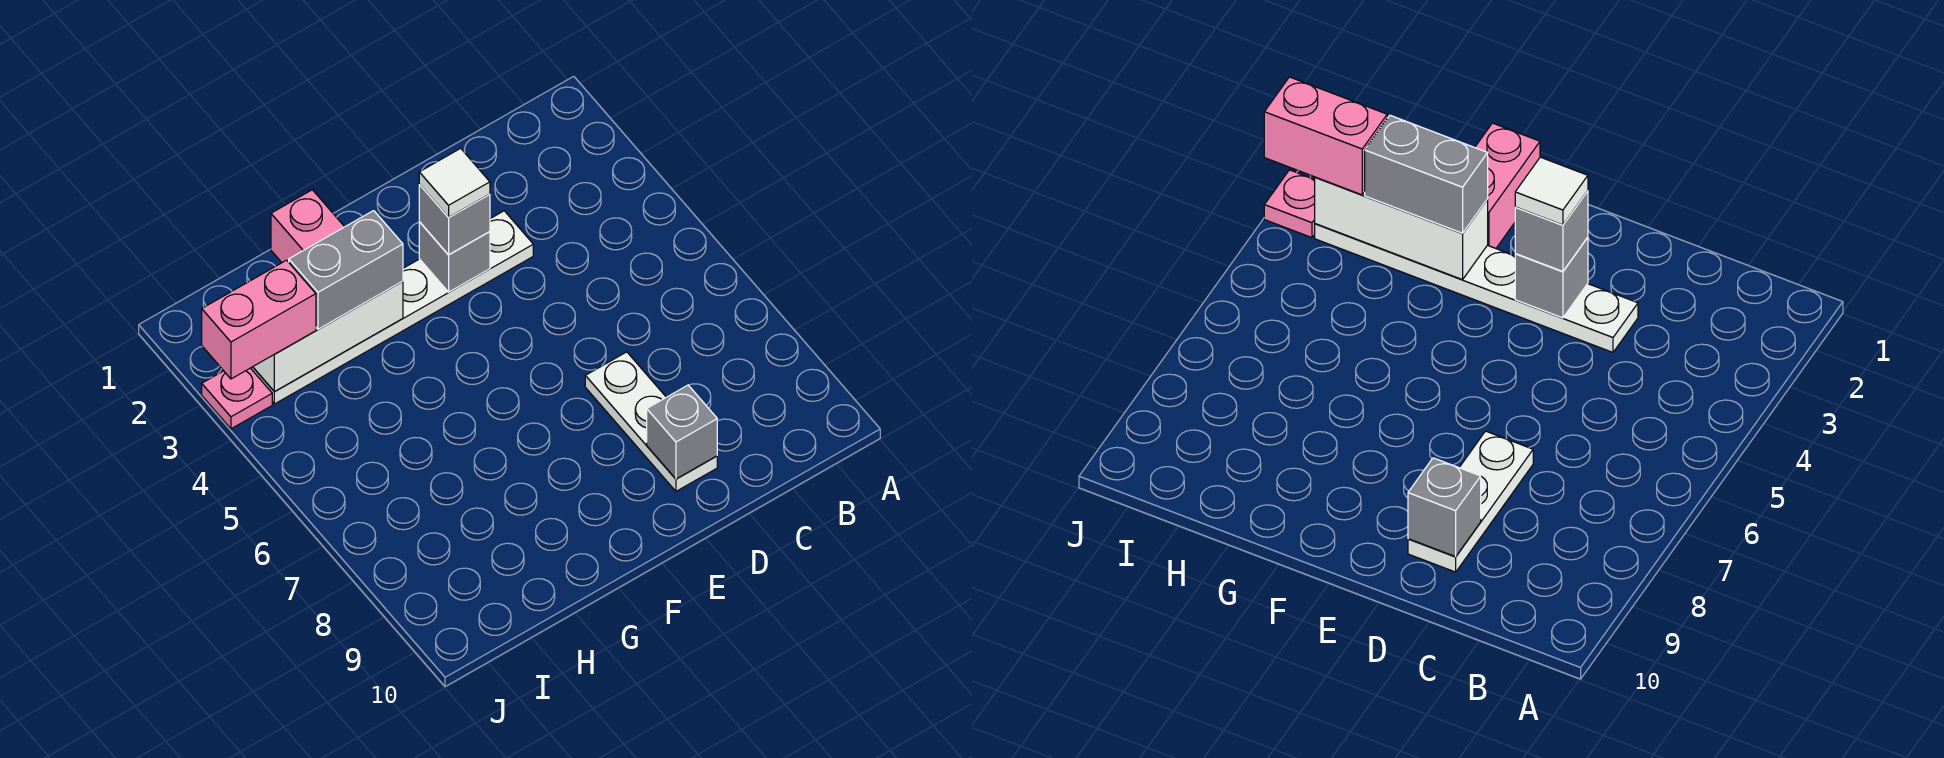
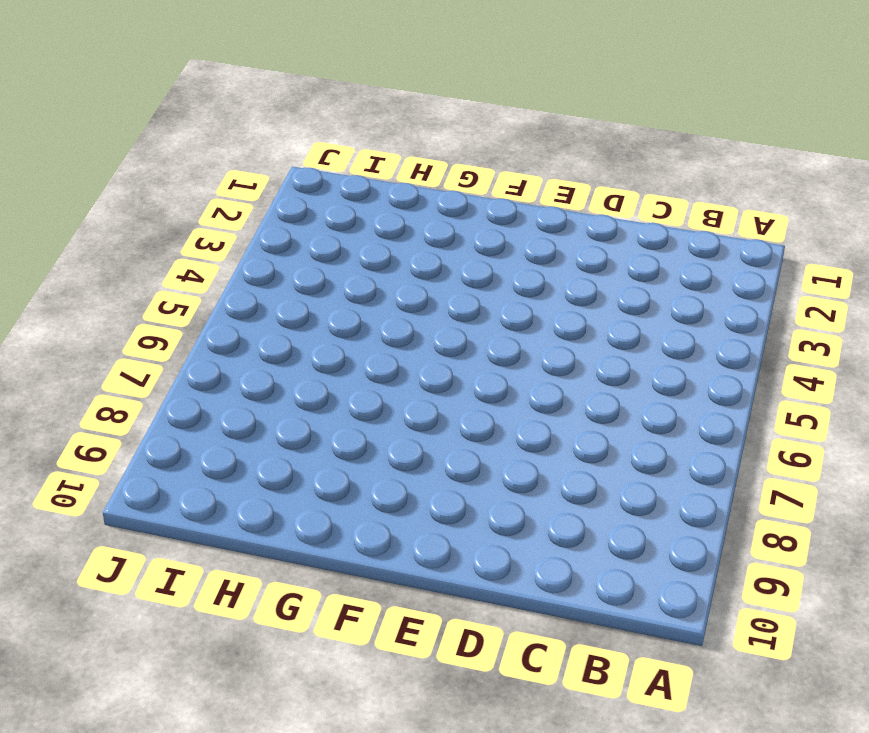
none -> white plate D3:I3 level 1
none -> white plate D7:D9 level 1

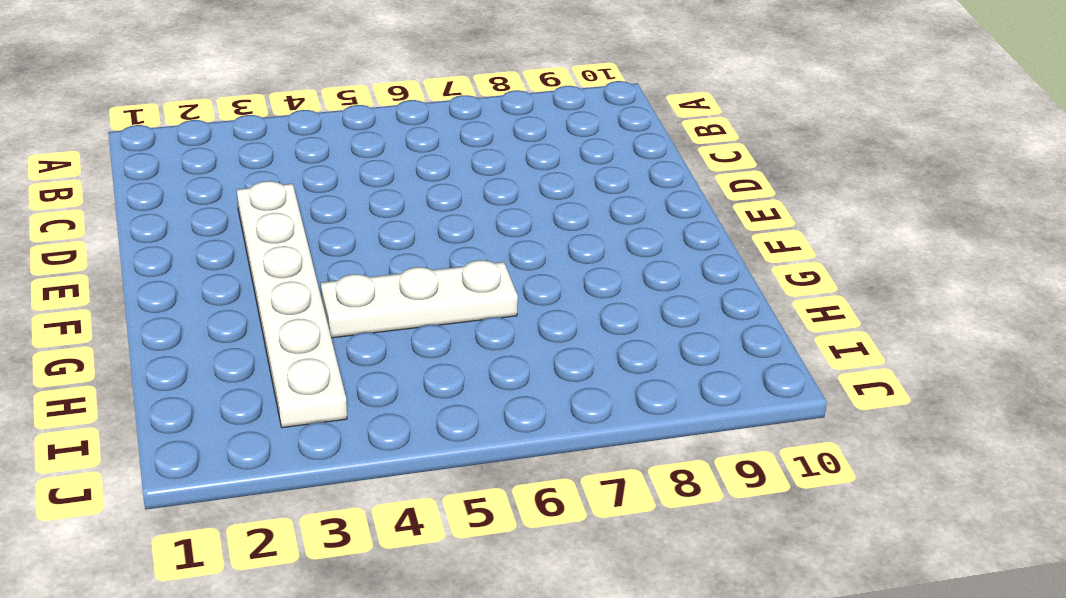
white plate G4:G6 level 1 -> white plate D7:D9 level 1
none -> pink brick G1:G2 level 1
none -> pink plate J3 level 1

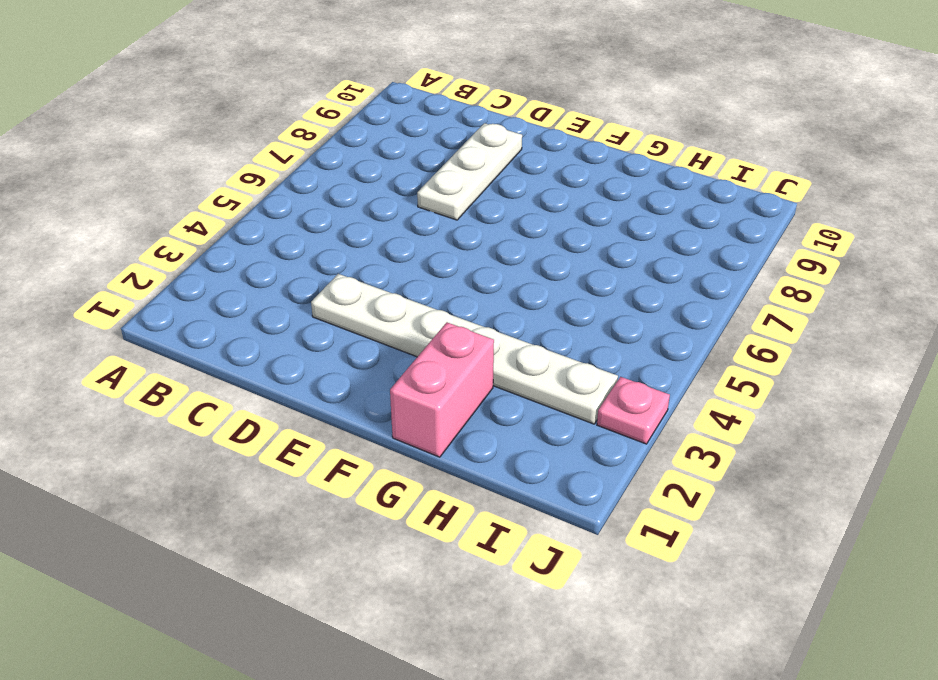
none -> grey brick D9 level 2
none -> grey brick E3 level 2

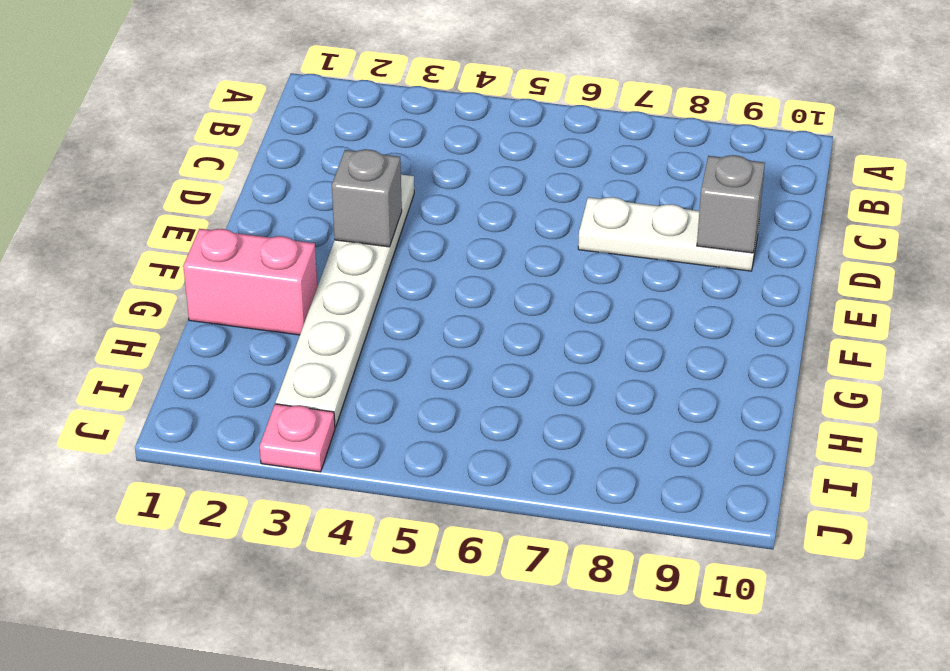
none -> white brick G3:I3 level 2
none -> grey brick E3 level 3

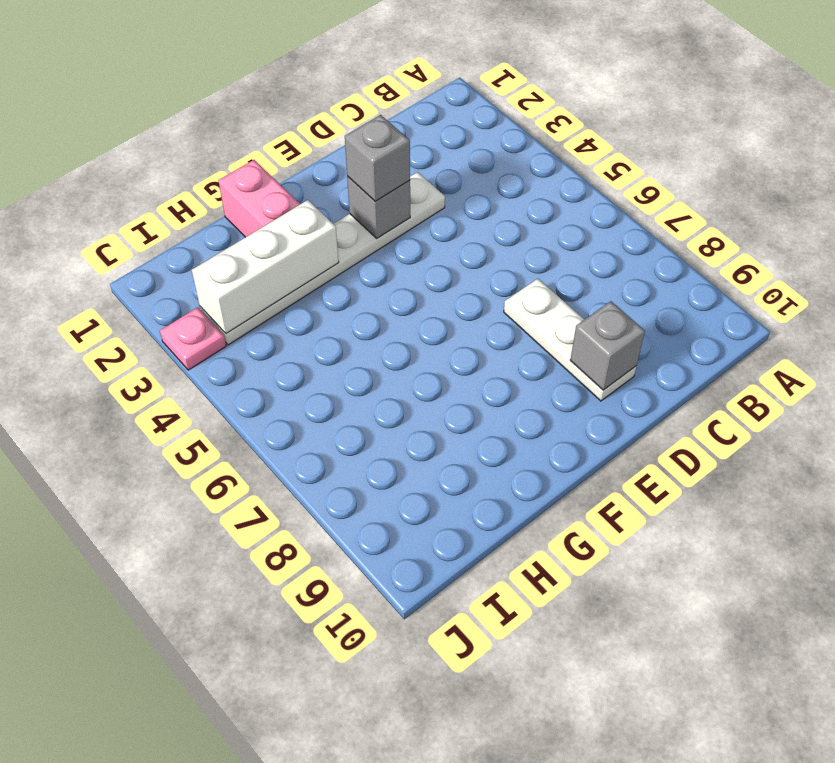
none -> grey brick G3:H3 level 3
none -> pink brick I3:J3 level 3

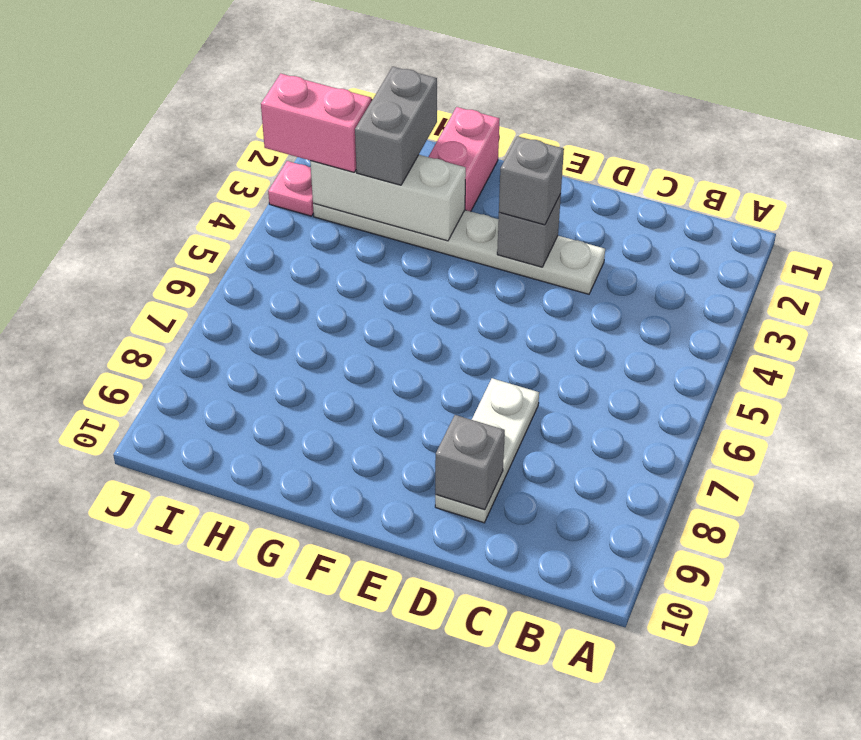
grey brick H2:H3 level 3 -> grey brick G3:H3 level 3
none -> white tile E3 level 4

